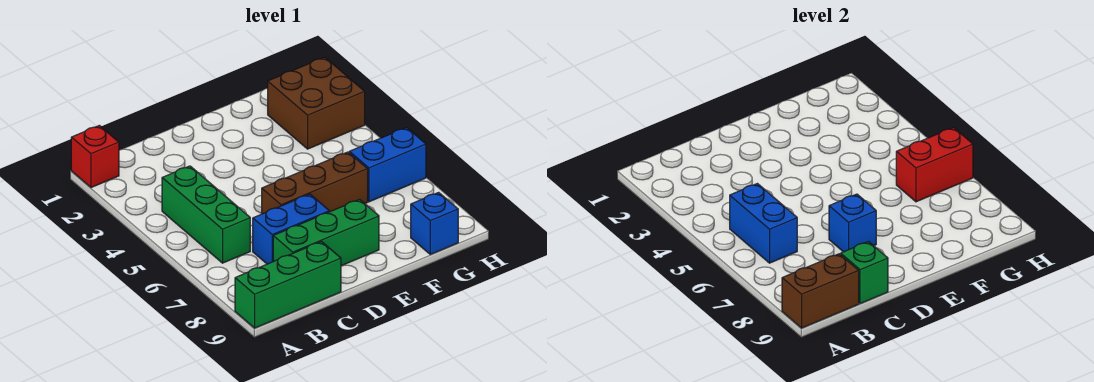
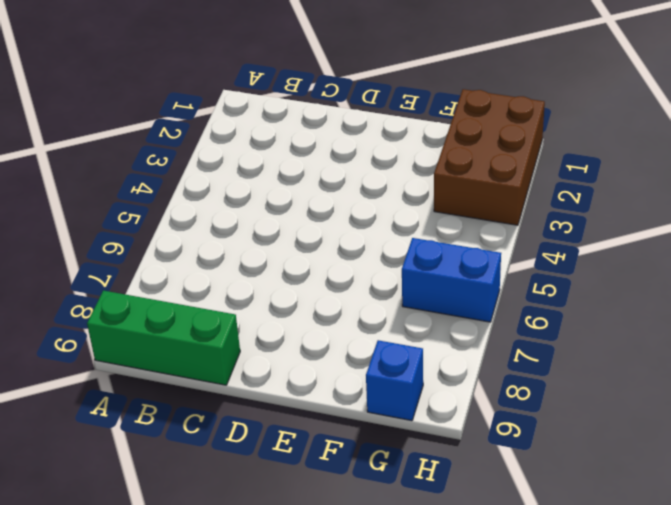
brown brick G1:H3 level 1 -> brown brick G2:H3 level 1
none -> red brick A1 level 1
none -> green brick B4:B6 level 1
none -> blue brick C7:D7 level 1

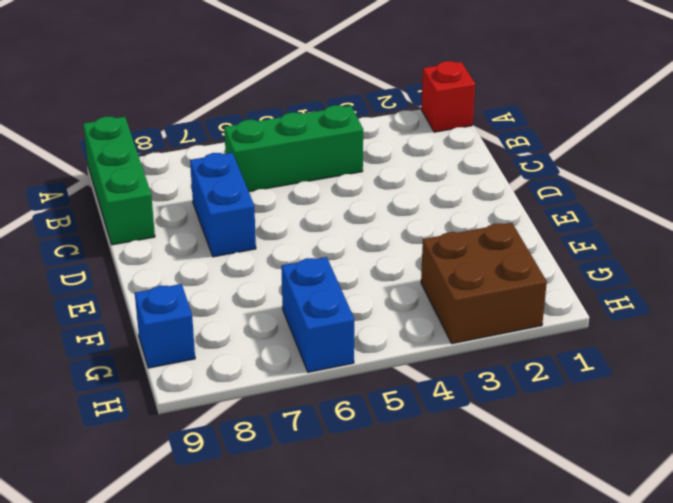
none -> green brick C8:E8 level 1
none -> brown brick D6:F6 level 1
none -> brown brick A9:B9 level 2

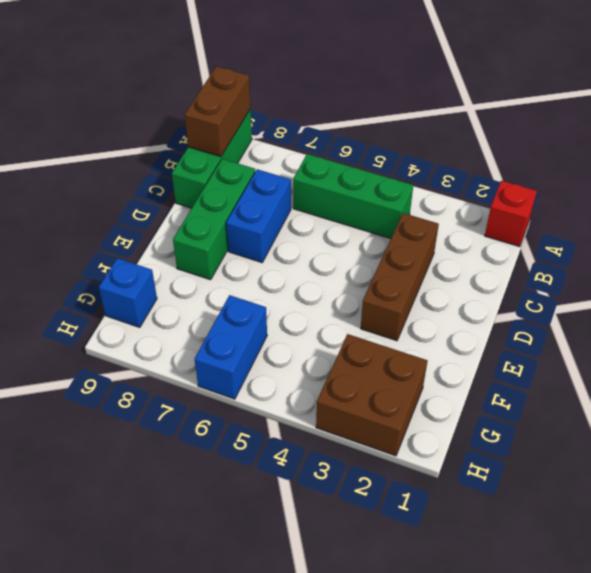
brown brick C3:E3 level 1 -> brown brick D6:F6 level 1
none -> blue brick B5:B6 level 2
none -> green brick C9 level 2
none -> blue brick D7 level 2

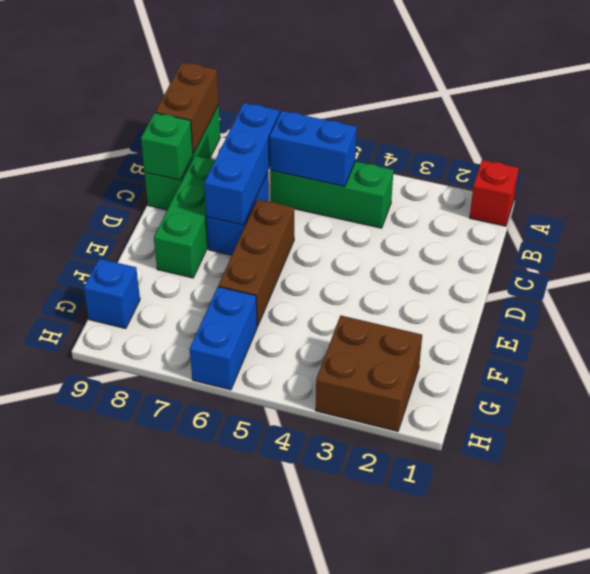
blue brick B7:D7 level 2 -> blue brick D7 level 2
none -> red brick G6:H6 level 2

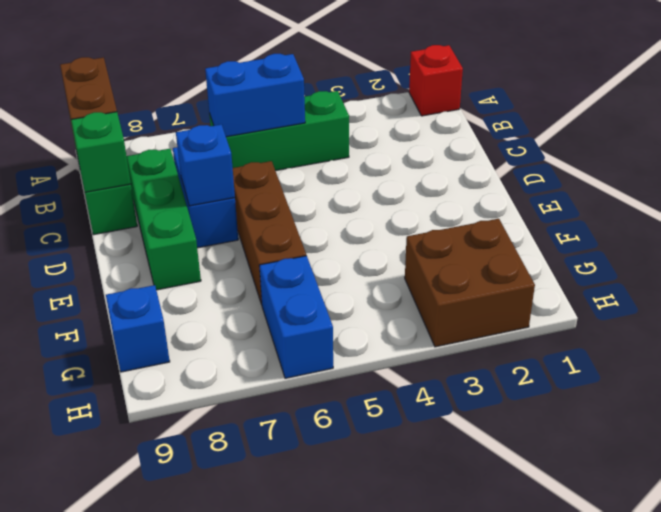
none -> red brick G6:H6 level 2

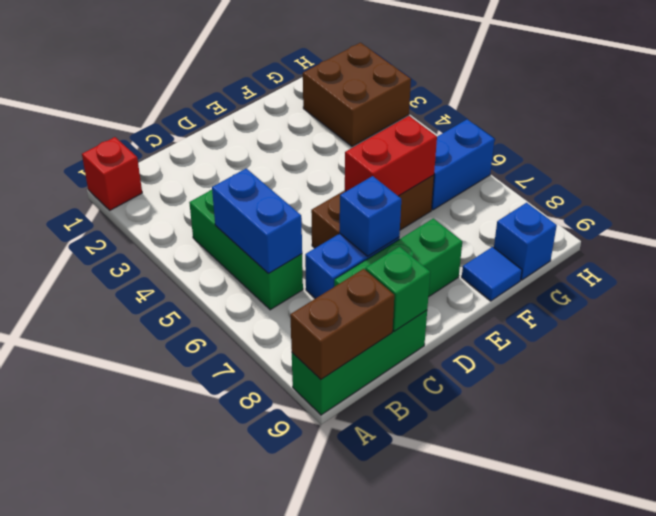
red brick E6:F6 level 2 -> red brick G6:H6 level 2
blue tile F9 level 1 -> none

